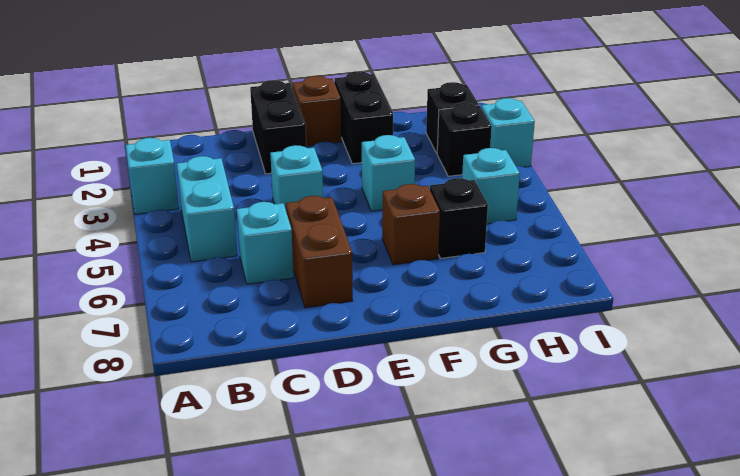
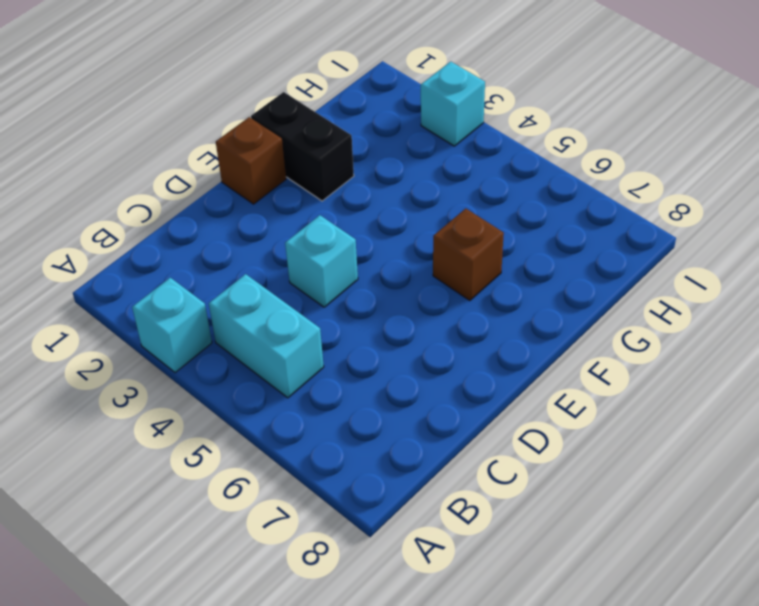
none -> cyan brick C6 level 1
none -> black brick D1:D2 level 1
none -> brown brick D6:D7 level 1

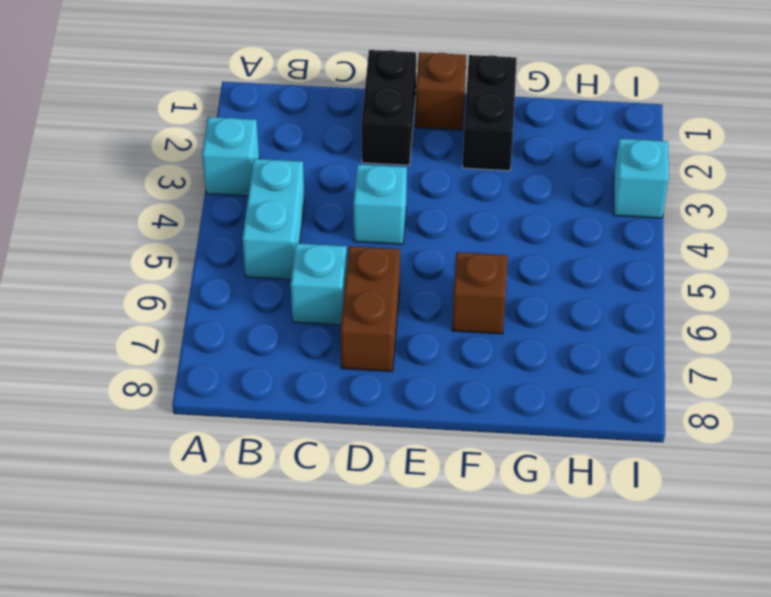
none -> cyan brick F4 level 1
none -> black brick G6 level 1
none -> black brick H2 level 1

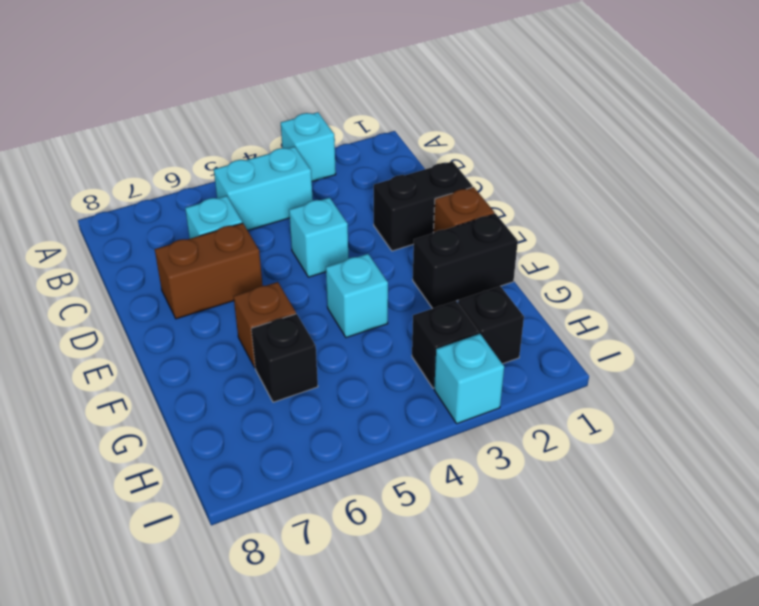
none -> cyan brick H5 level 1

